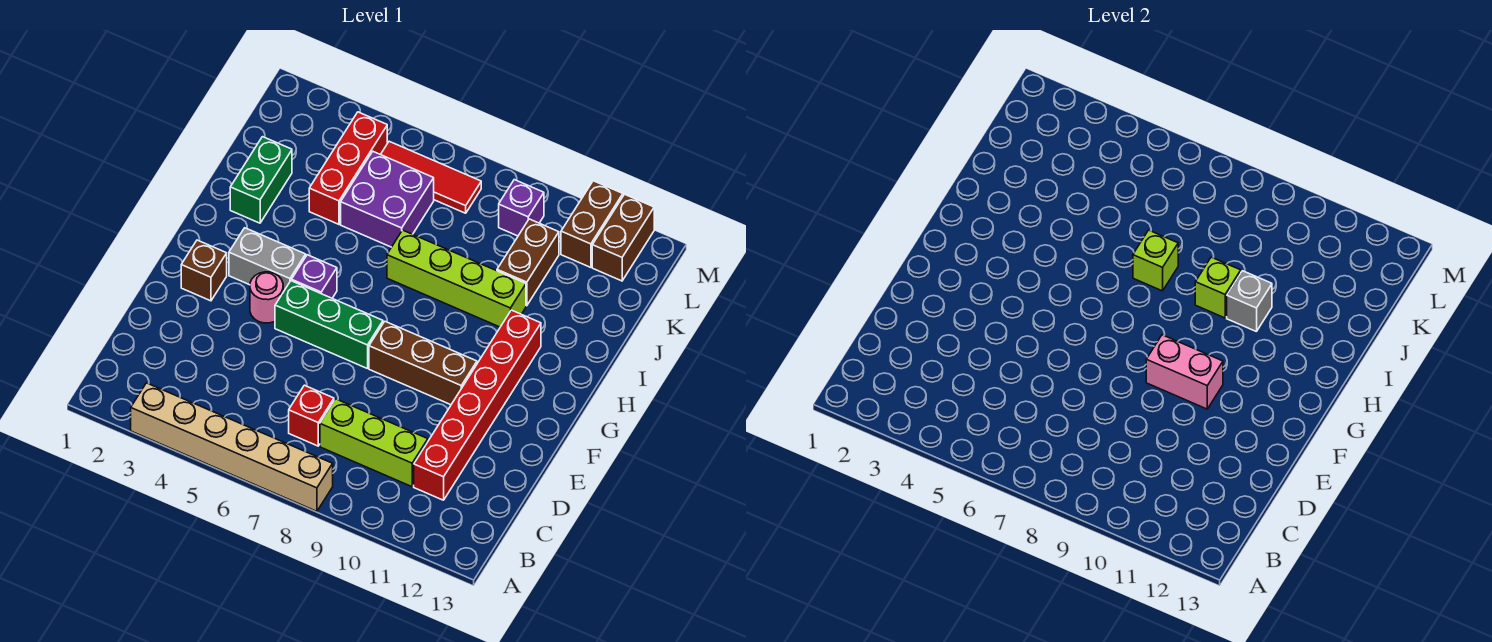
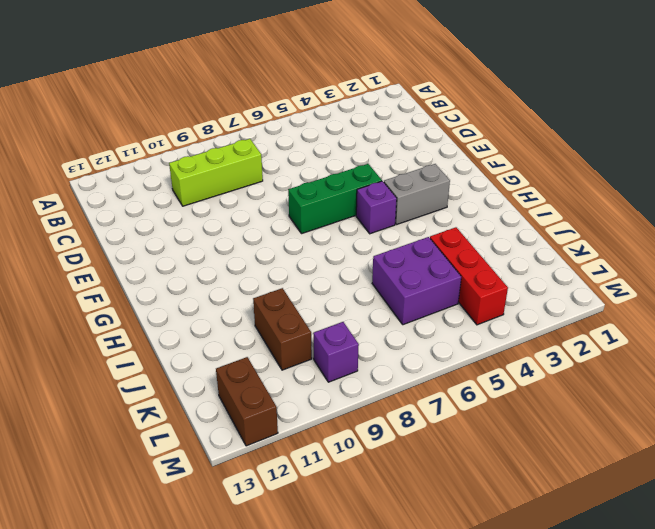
none -> tan brick A3:A8 level 1
none -> red brick C7 level 1
none -> red brick C11:H11 level 1

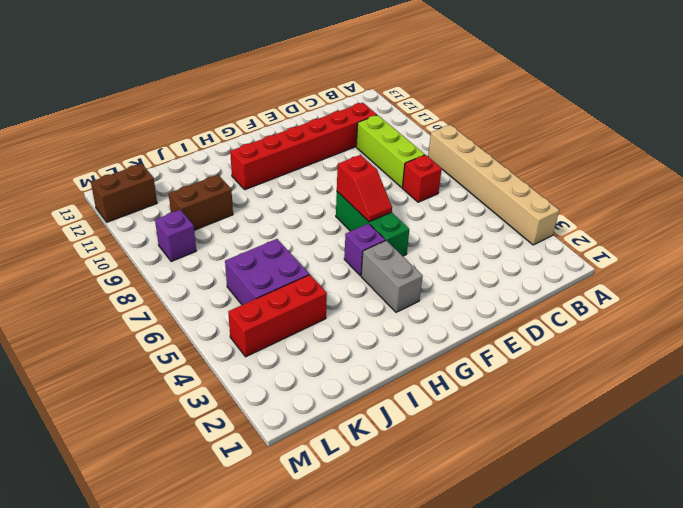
red slope F6:F7 level 2 top 7 -> none
none -> brown brick F2 level 1
none -> pink round brick F4 level 1
none -> brown brick F8:F10 level 1

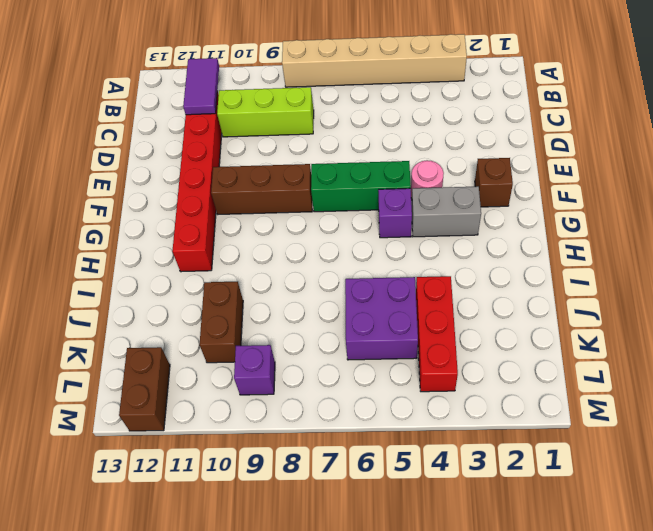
purple tile B11:C11 level 2 -> none
none -> red brick C7 level 1
none -> green brick I2:J2 level 1
none -> lime brick I7:I10 level 1

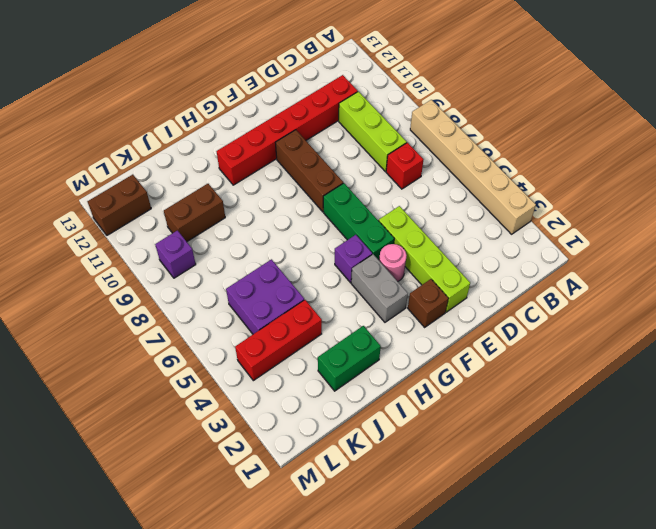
lime brick E2:E5 level 1 -> lime brick I7:I10 level 1
none -> red tile L5:L7 level 1
none -> brown brick L11:M11 level 1
none -> pink brick F9:F10 level 2

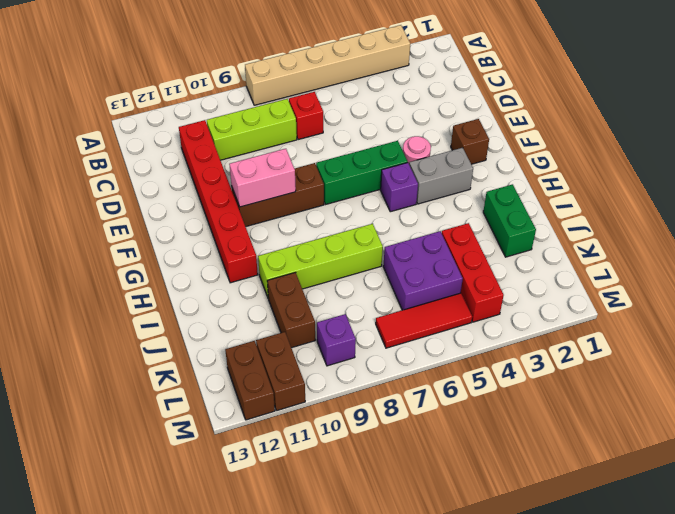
none -> lime brick I7 level 2
none -> lime brick I9 level 2
none -> grey brick I10 level 2

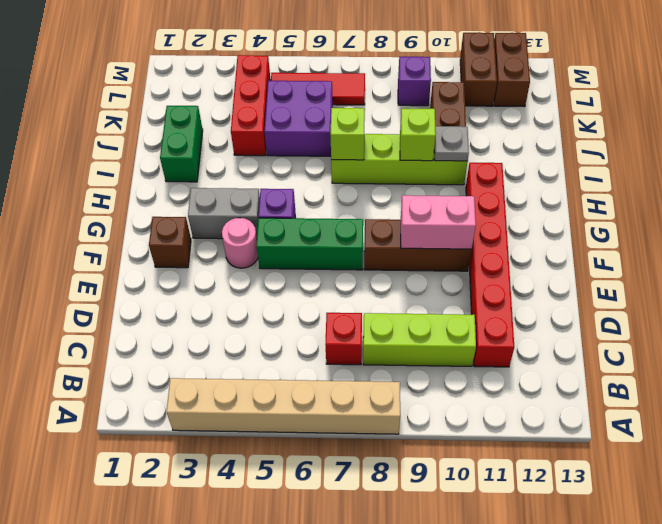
grey plate I10 level 2 -> grey brick I10 level 2

